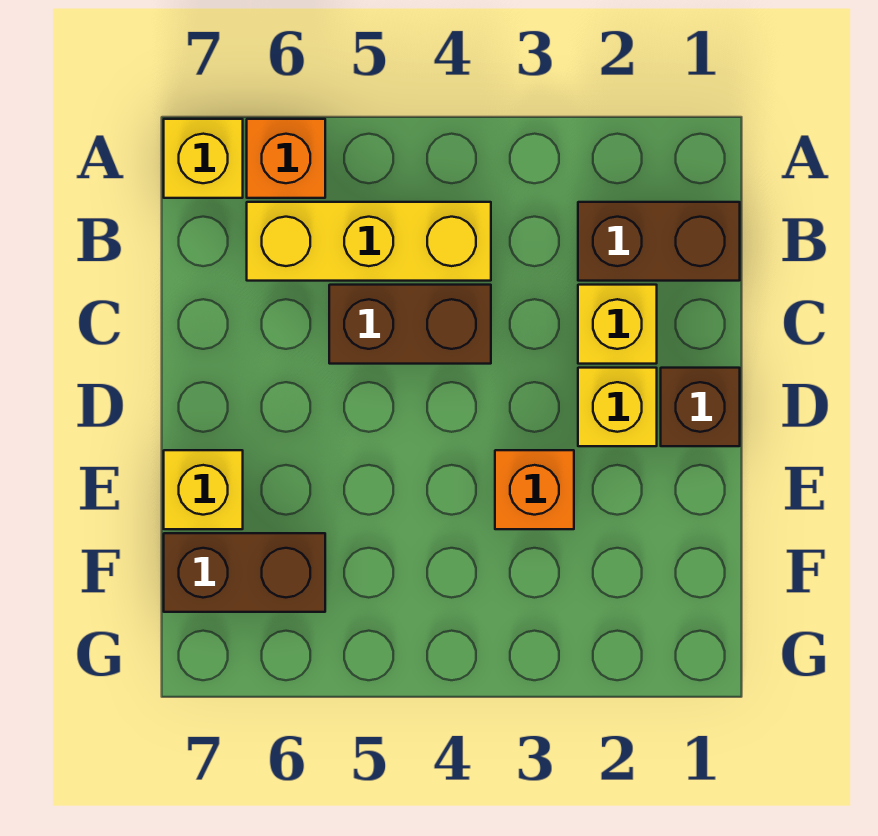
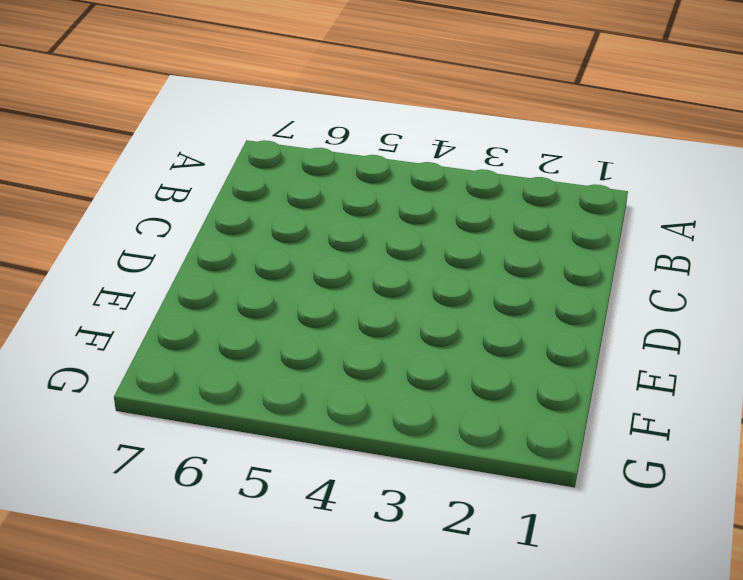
none -> orange brick A6 level 1
none -> yellow brick A7 level 1

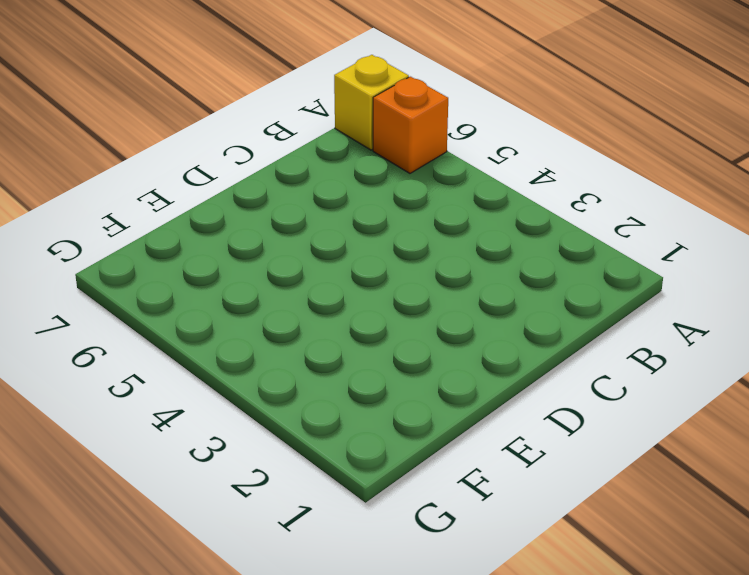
none -> brown brick B1:B2 level 1
none -> yellow brick B4:B6 level 1

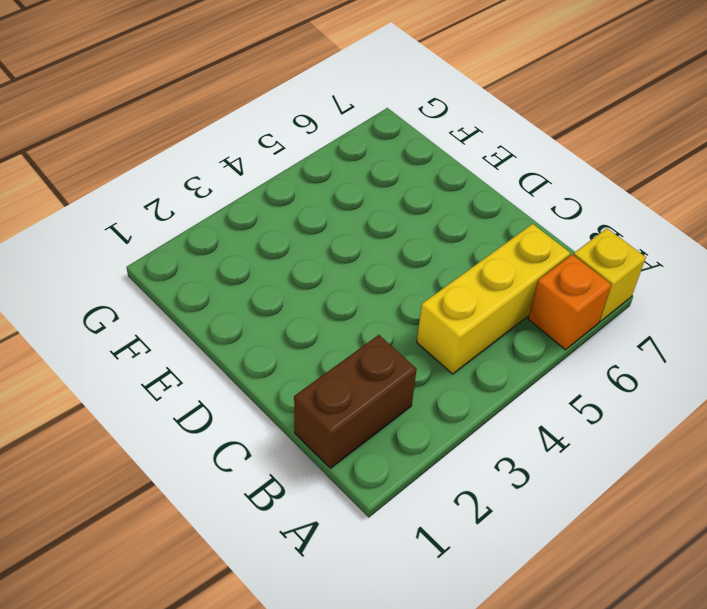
none -> yellow brick C2 level 1
none -> brown brick C4:C5 level 1

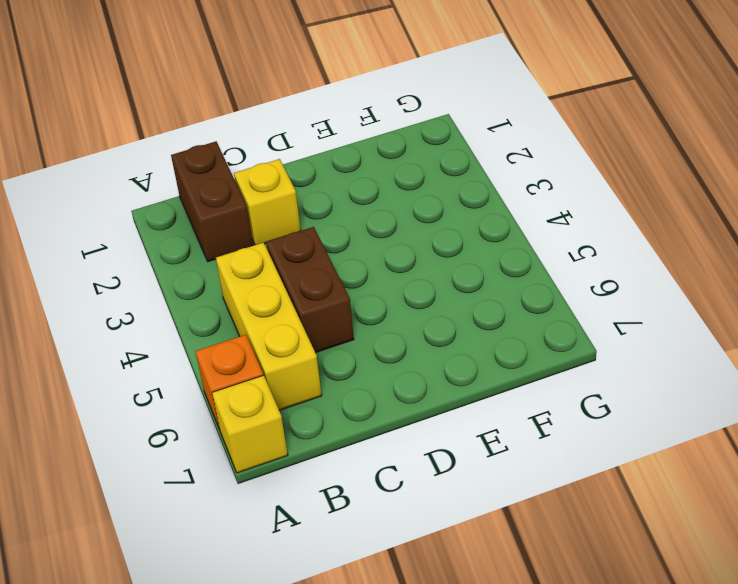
none -> brown brick D1 level 1
none -> yellow brick D2 level 1

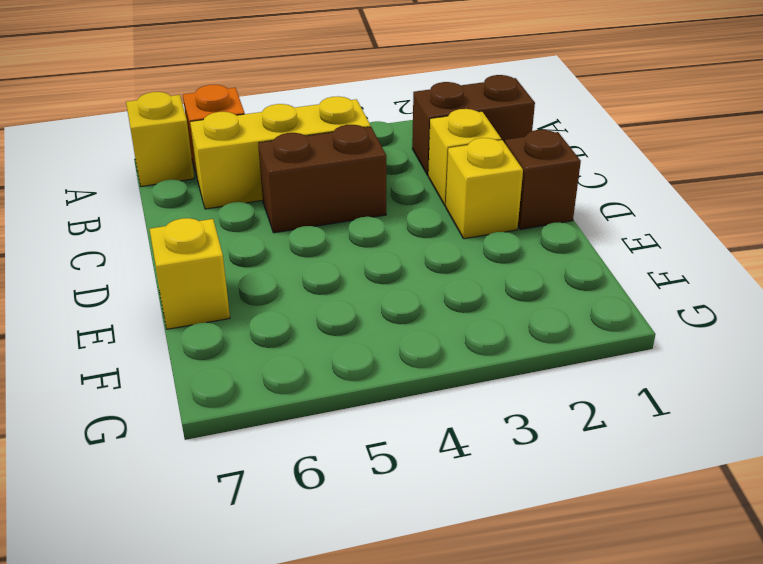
none -> orange brick E3 level 1
none -> brown brick F6:F7 level 1

